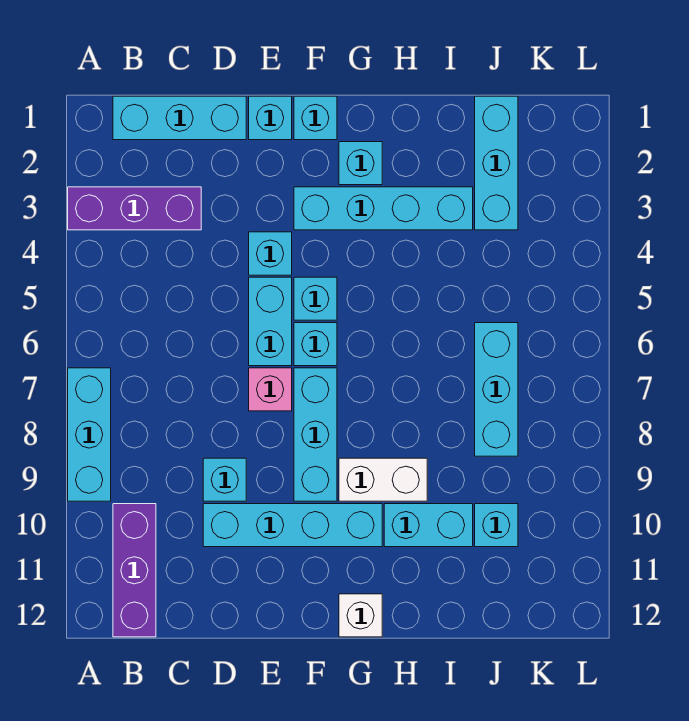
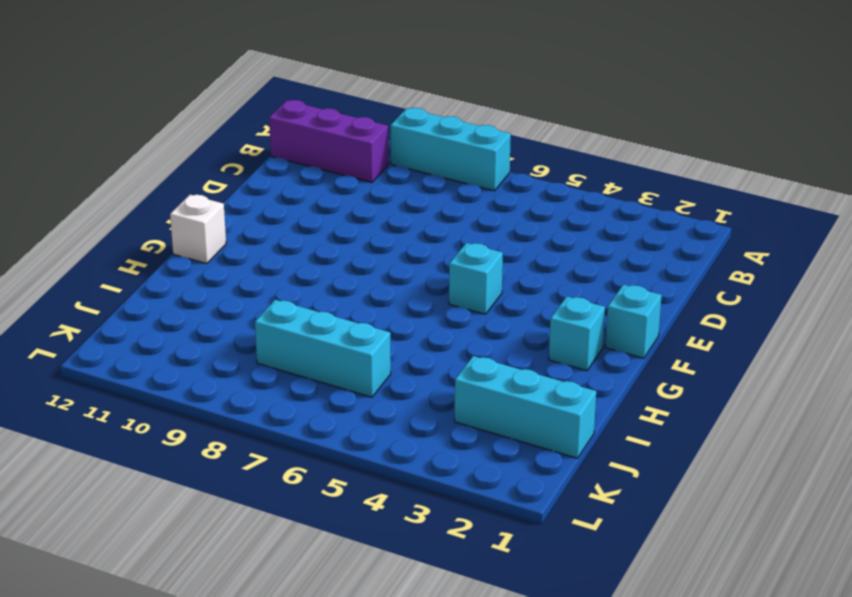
none -> purple brick A3:C3 level 1
none -> cyan brick B1:D1 level 1
none -> cyan brick D9 level 1

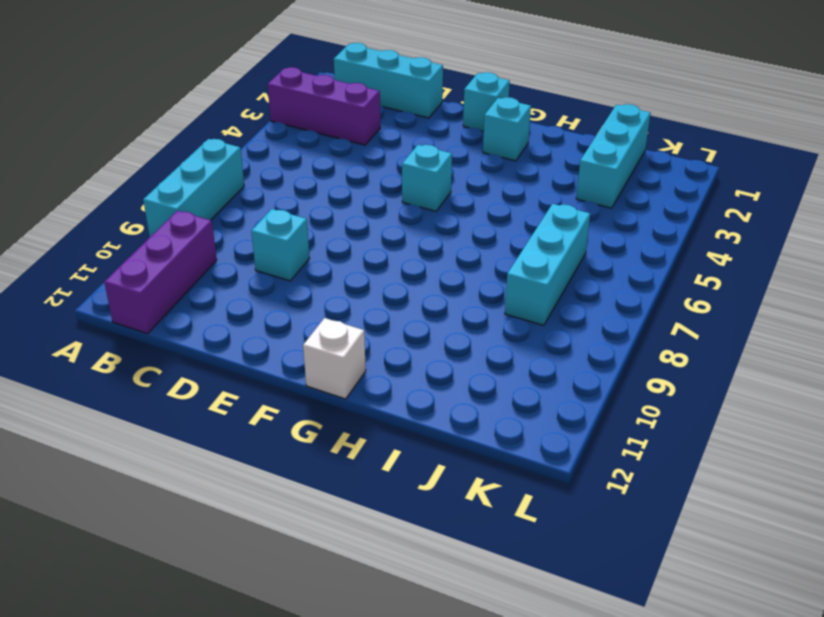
none -> cyan brick D10:G10 level 1
none -> cyan brick E1 level 1
none -> cyan brick E4 level 1

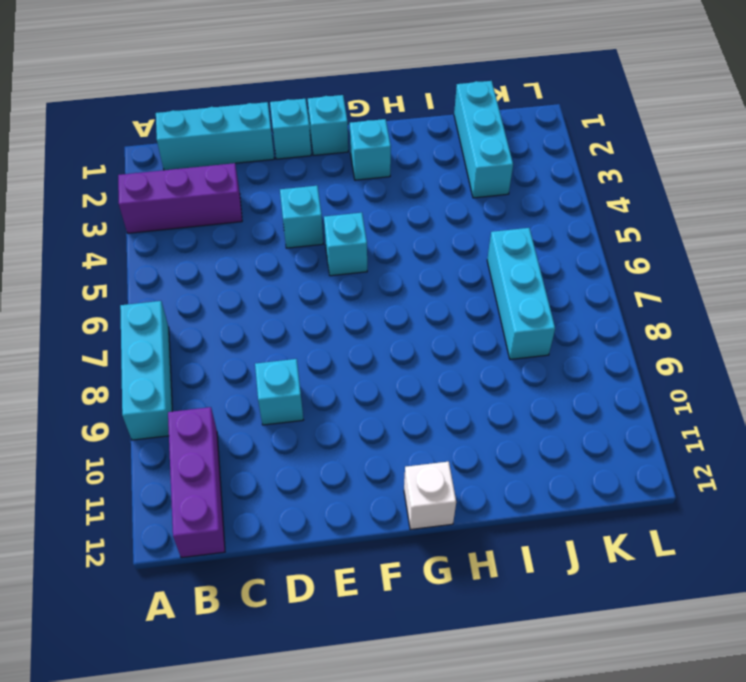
none -> cyan brick D10:G10 level 1
none -> cyan brick E5:E6 level 1
none -> pink brick E7 level 1

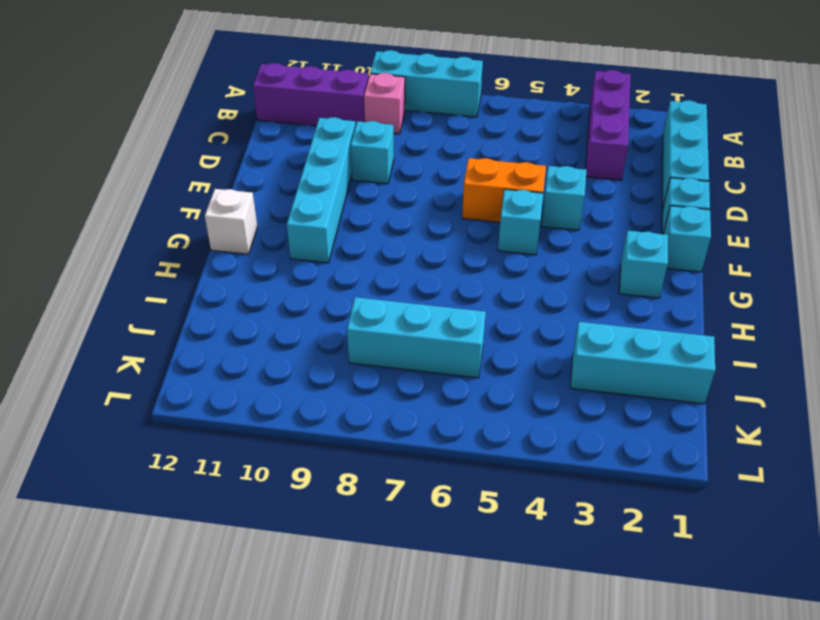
pink brick B9 level 1 -> pink brick E7 level 1
orange brick E5:E6 level 1 -> cyan brick E5:E6 level 1
none -> cyan brick F3:I3 level 1
none -> cyan brick F6 level 1
none -> cyan brick F7:F9 level 1

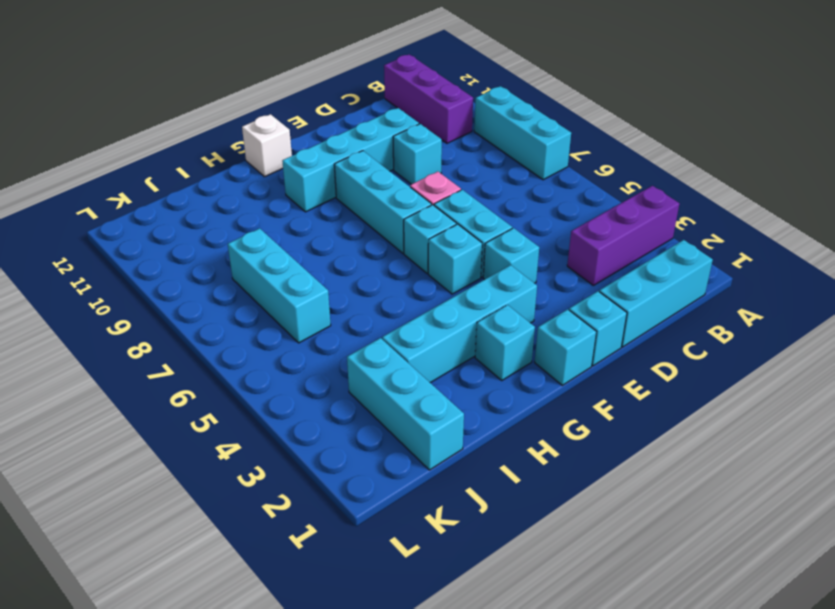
none -> white brick G9:H9 level 1
none -> cyan brick H10:I10 level 1
none -> cyan brick J10 level 1

